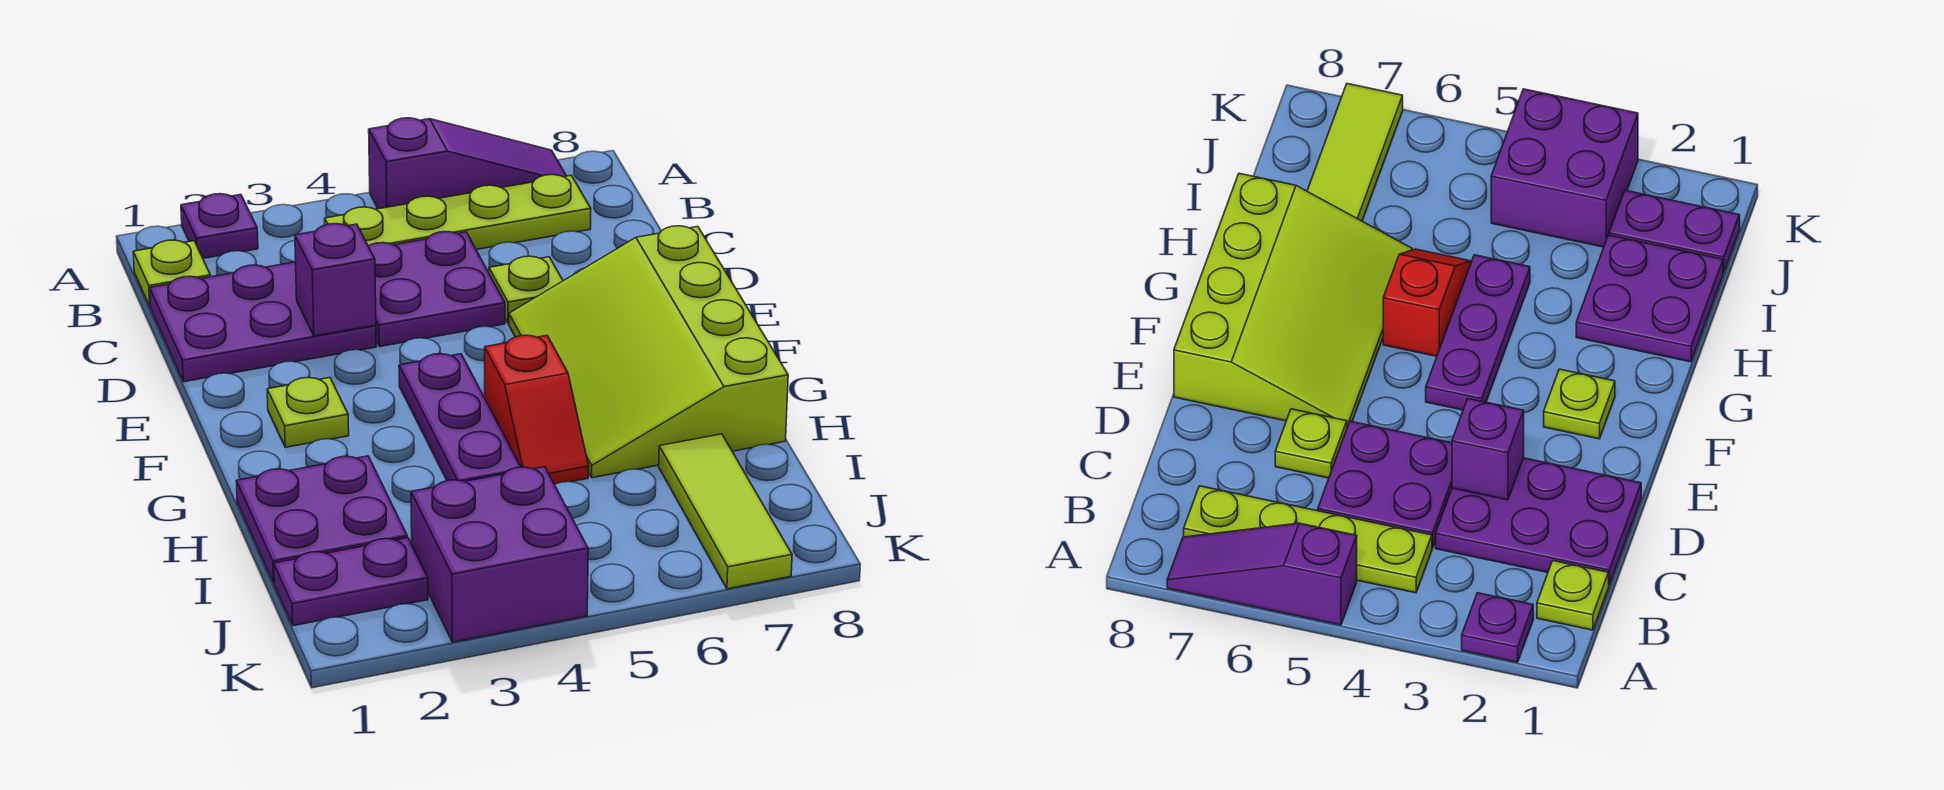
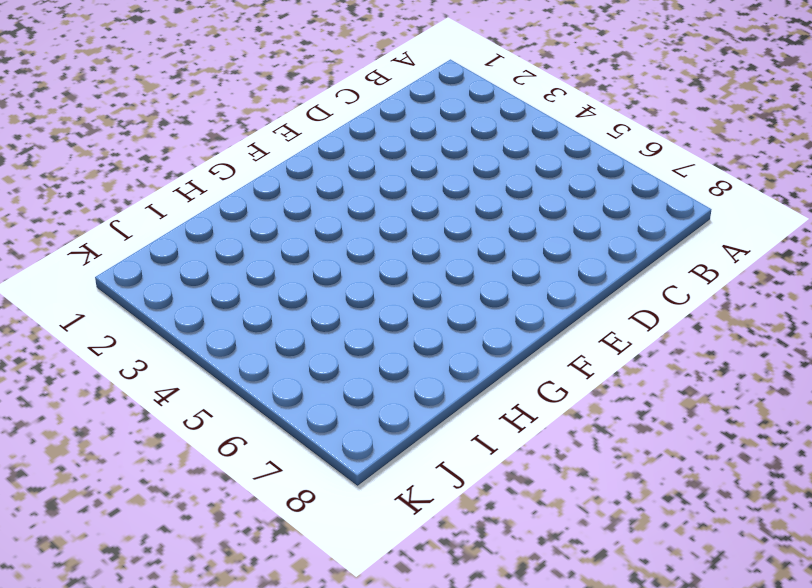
none -> purple plate A2 level 1
none -> purple slope A5:A7 level 1 top 5
none -> lime plate B1 level 1

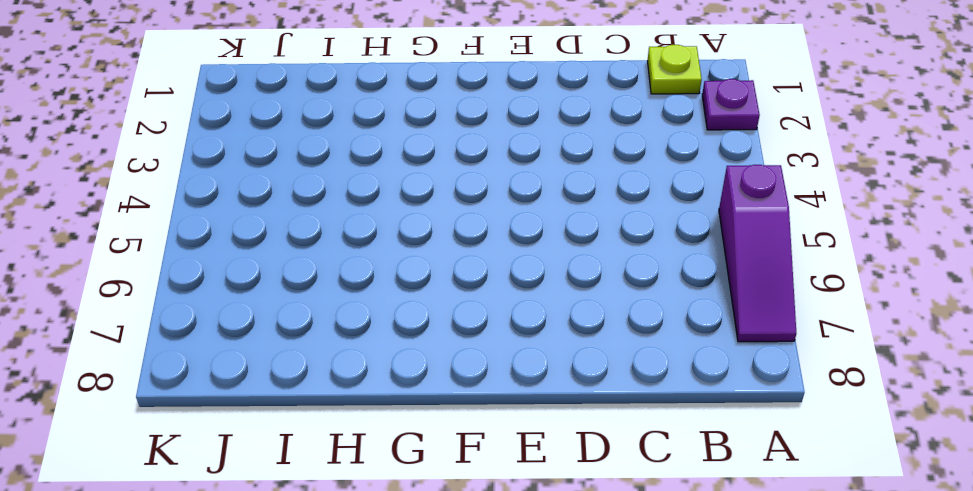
none -> lime plate B4:B7 level 1
none -> purple plate C1:D3 level 1
none -> purple plate C4:D5 level 1

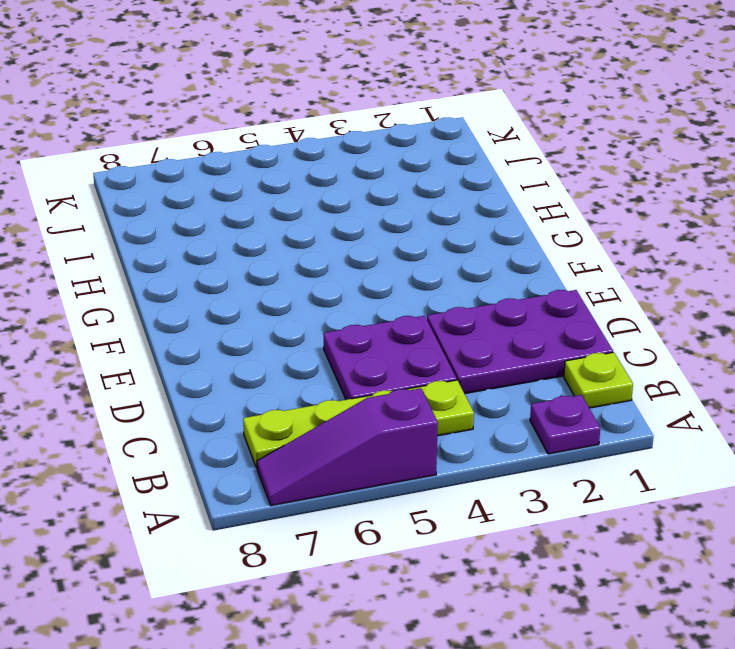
none -> lime plate D6 level 1
none -> lime slope E6:H8 level 1 top 8
none -> lime plate F2 level 1

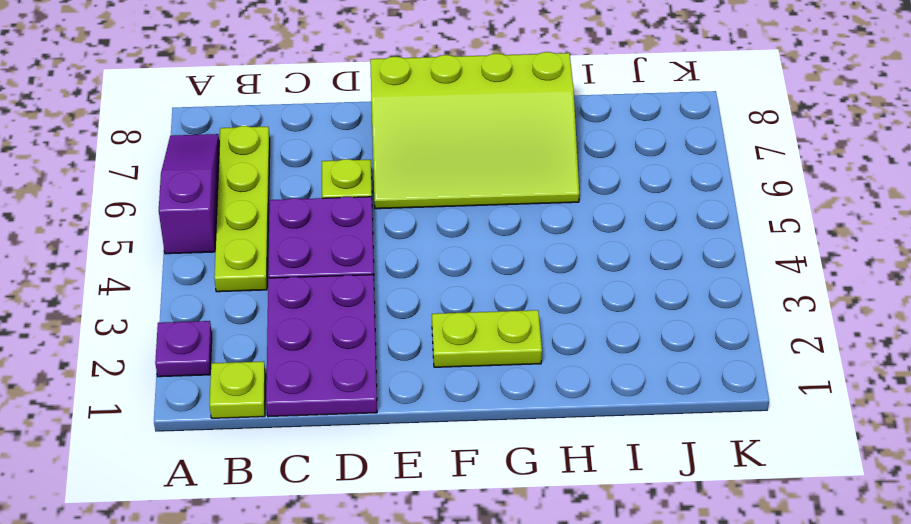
lime plate F2:G2 level 1 -> lime plate F2 level 1
none -> purple plate F4:H4 level 1
none -> red slope G5:H5 level 1 top G
none -> purple plate H1:I2 level 1

